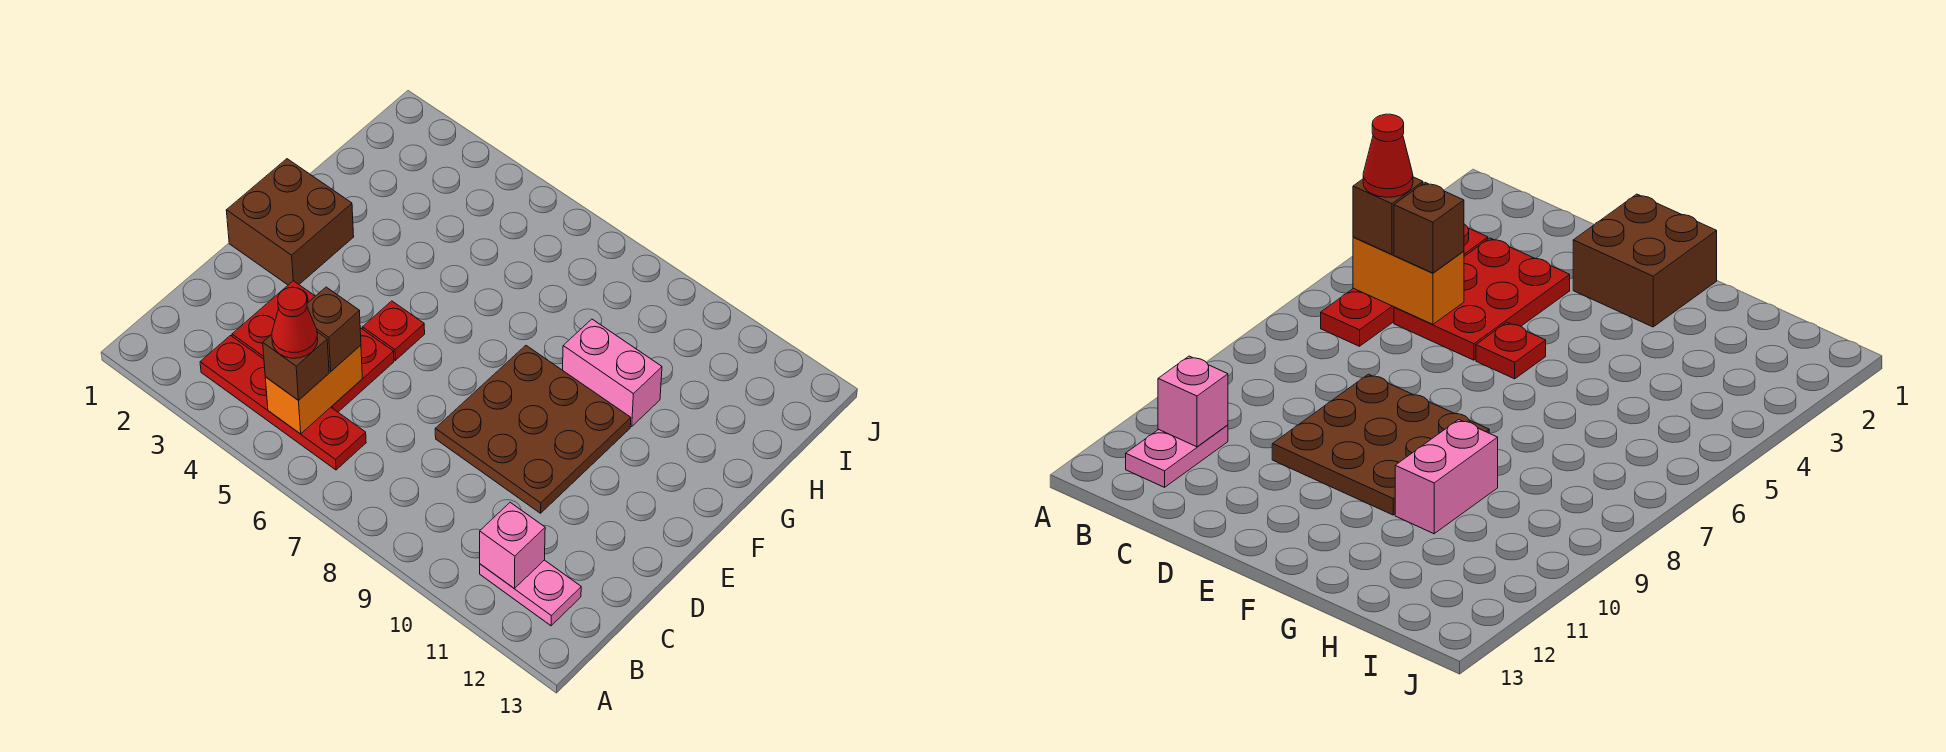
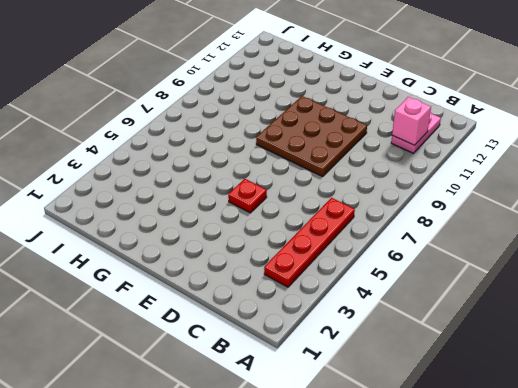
none -> red plate C3:D5 level 1
none -> brown brick E1:F2 level 1
none -> pink brick G9:G10 level 1

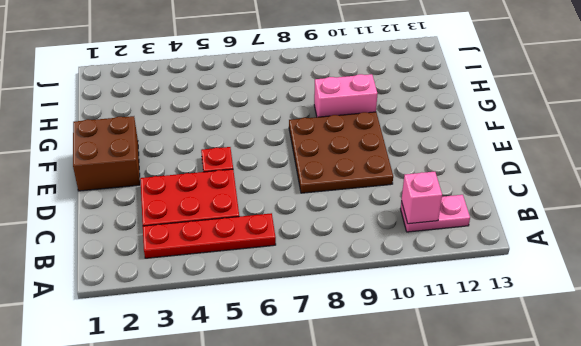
none -> orange brick B5:C5 level 2
none -> brown brick B5 level 3
none -> brown brick C5 level 3

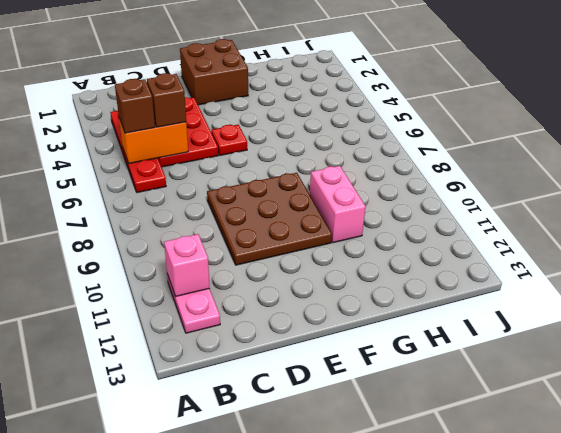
none -> red cone B5 level 4

